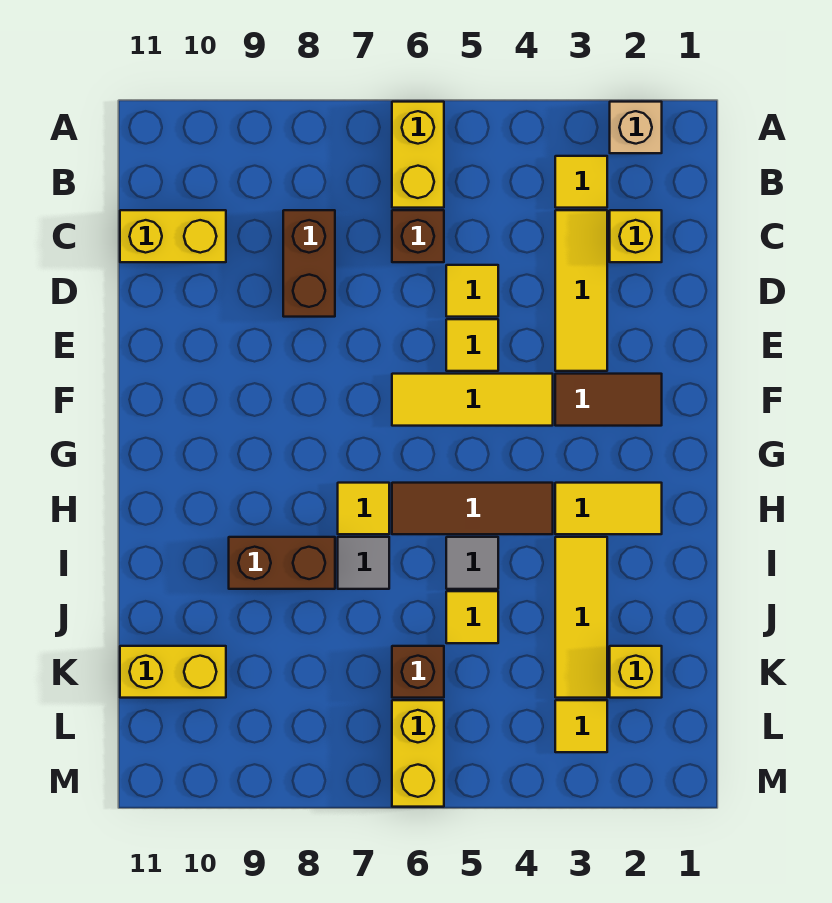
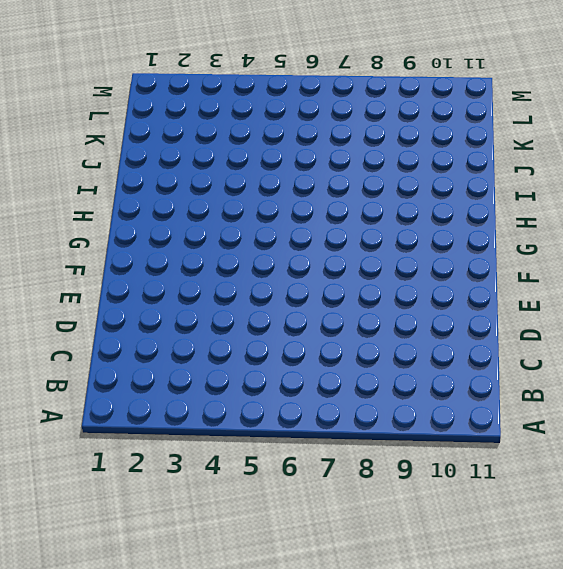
none -> tan brick A2 level 1
none -> yellow brick A6:B6 level 1
none -> yellow tile B3 level 1

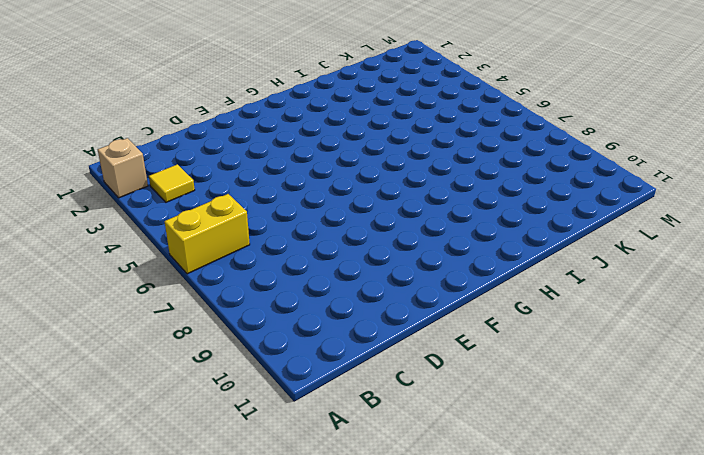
none -> yellow brick C2 level 1
none -> yellow tile C3:E3 level 1
none -> brown brick C6 level 1

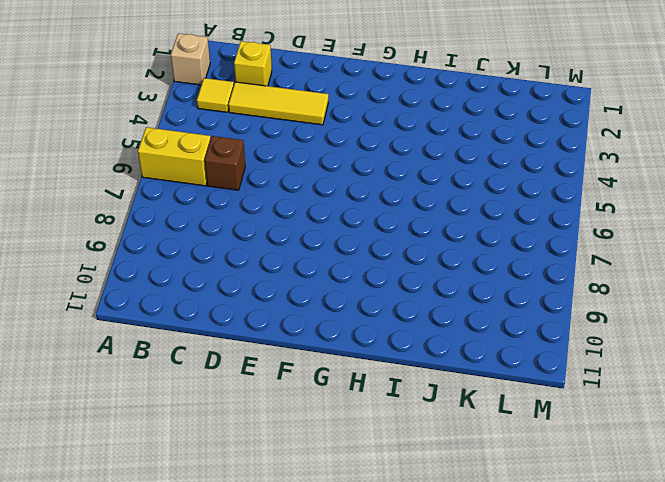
none -> brown brick C8:D8 level 1
none -> yellow brick C10:C11 level 1
none -> yellow tile D5 level 1

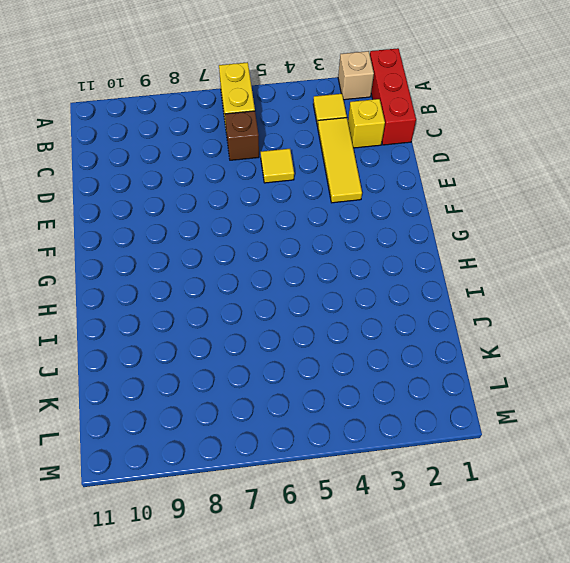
red brick A1:C1 level 1 -> none
none -> brown brick C8:D8 level 1
none -> yellow brick C10:C11 level 1
none -> yellow tile E5 level 1

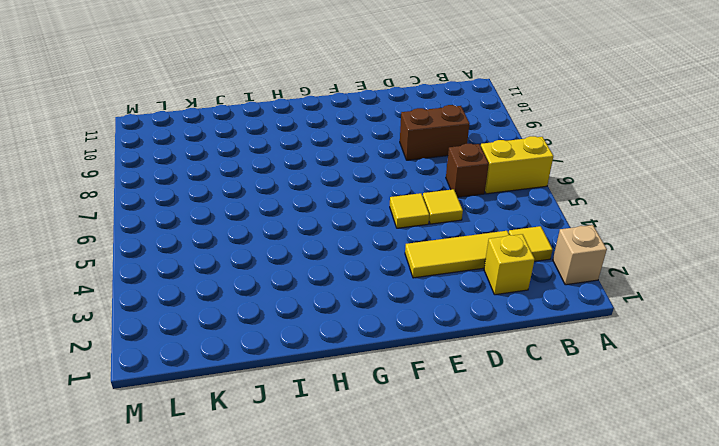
none -> yellow brick C10:C11 level 1
none -> brown tile F2:F3 level 1
none -> yellow tile F4:F6 level 1

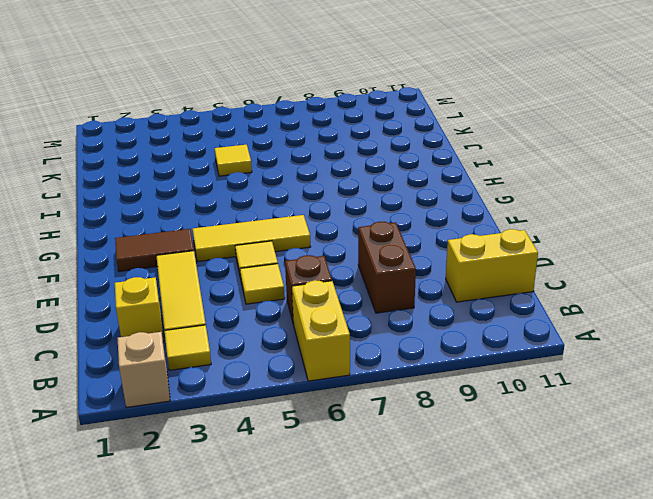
none -> yellow tile H2:H3 level 1
none -> brown tile H4:H6 level 1
none -> yellow tile H7 level 1

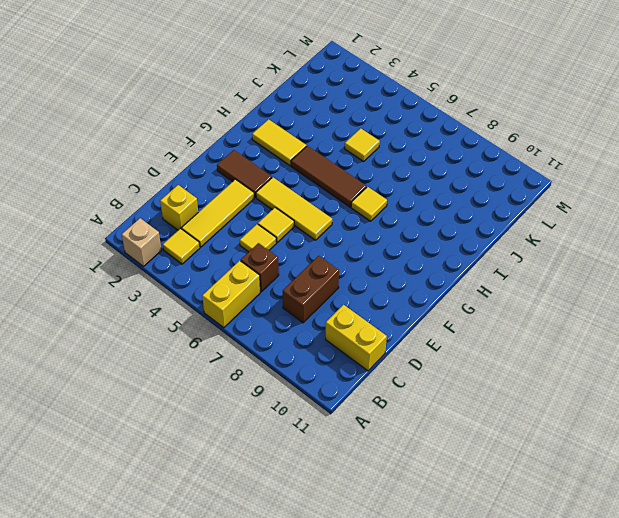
none -> yellow tile I3:K3 level 1
none -> grey tile I5 level 1
none -> grey tile I7 level 1

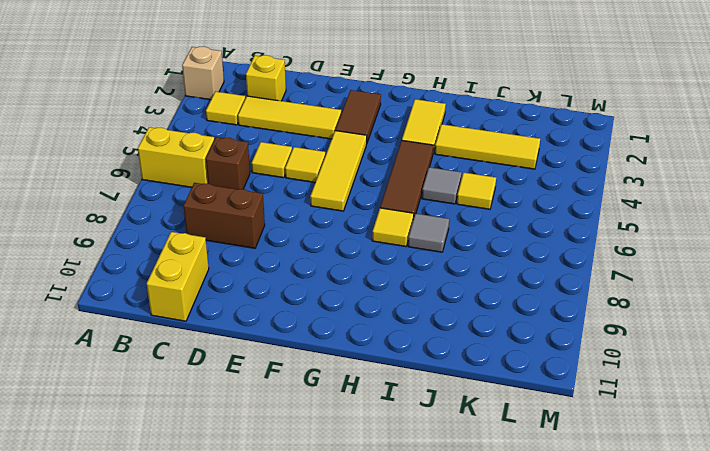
none -> brown brick I8:I9 level 1
none -> yellow brick K2 level 1
none -> brown brick K6 level 1

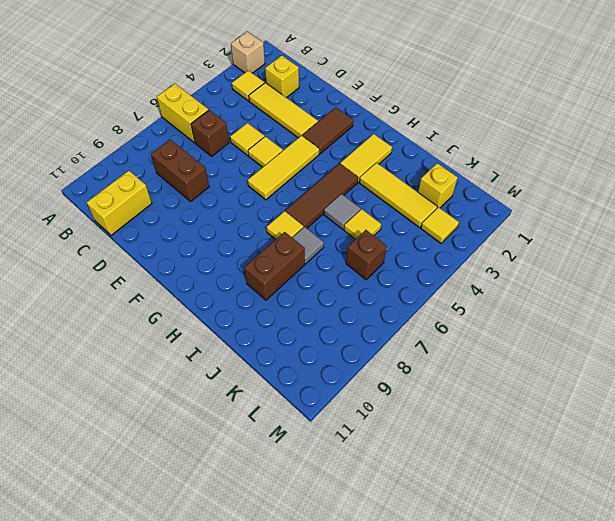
none -> yellow brick K10:K11 level 1
none -> yellow brick L6:M6 level 1

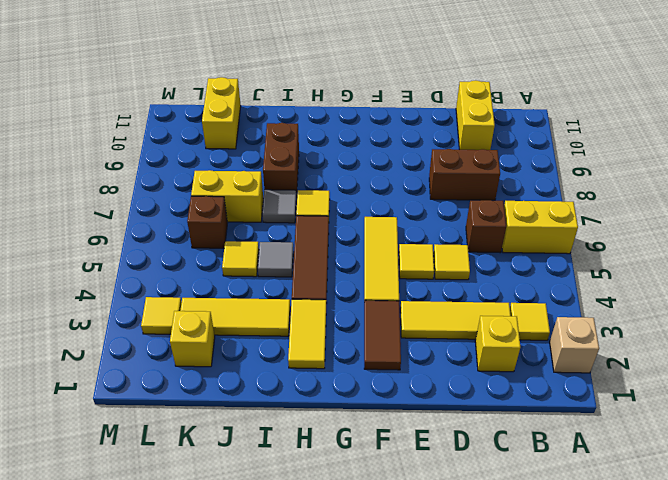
yellow brick J7:K7 level 1 -> yellow brick L6:M6 level 1

